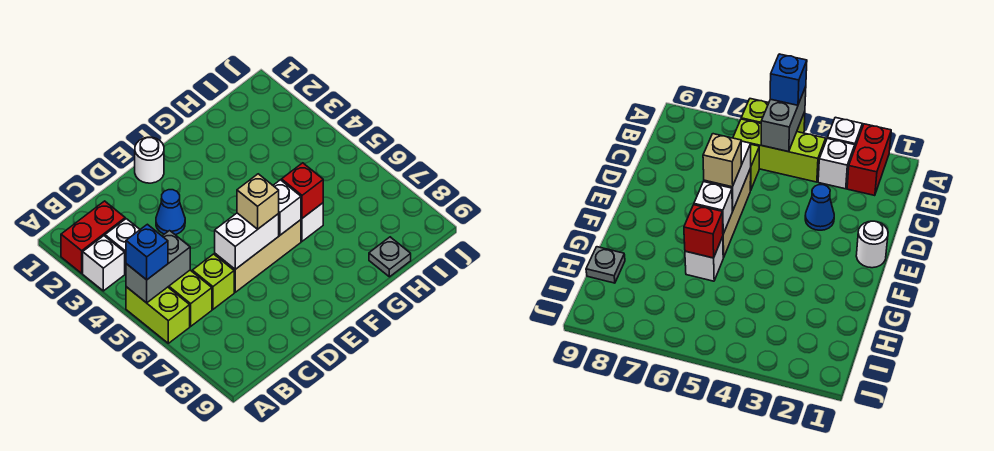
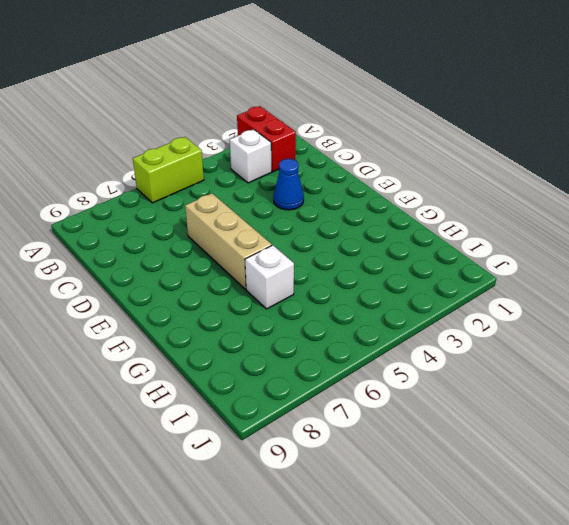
none -> white brick A3 level 1
none -> lime brick B4:B6 level 1
none -> lime brick C6 level 1

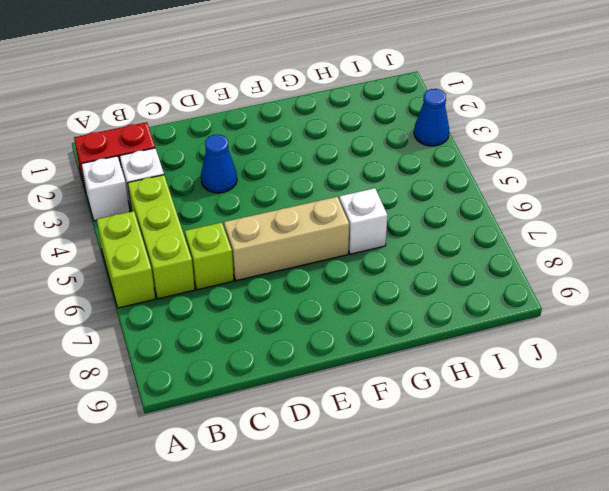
blue cone J3 level 1 -> none
none -> white round brick E1 level 1
none -> grey plate H9 level 1
none -> grey brick A5:B5 level 2

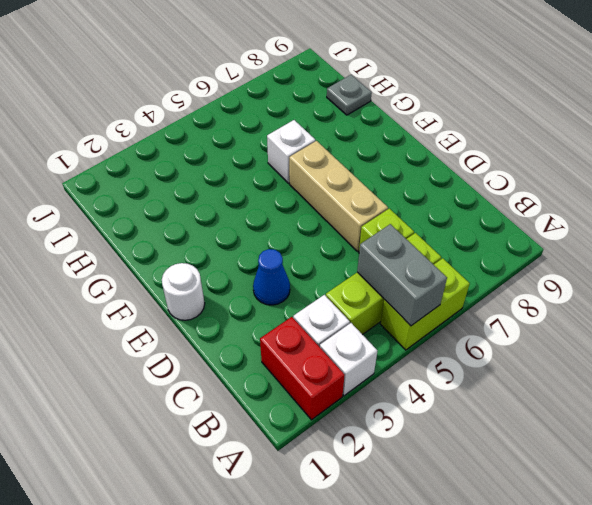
none -> white brick D6:E6 level 2
none -> white brick F6 level 2
none -> red brick G6 level 2

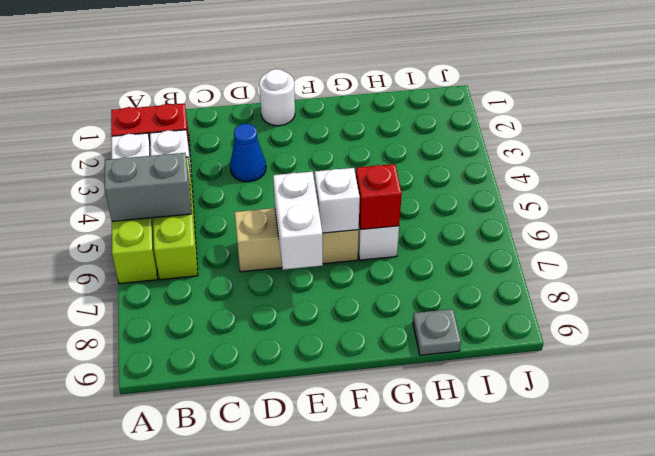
white brick E6:E7 level 2 -> white brick D6:E6 level 2
none -> lime brick C6 level 1
none -> blue brick A5 level 3
none -> tan brick E6 level 3

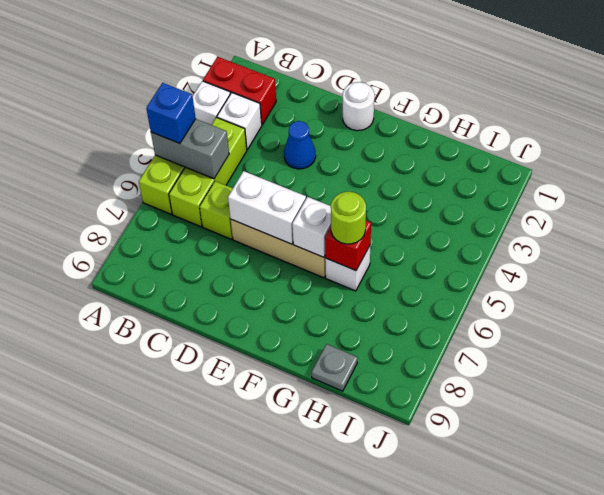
lime round brick G6 level 3 -> none
none -> tan brick E6 level 3

